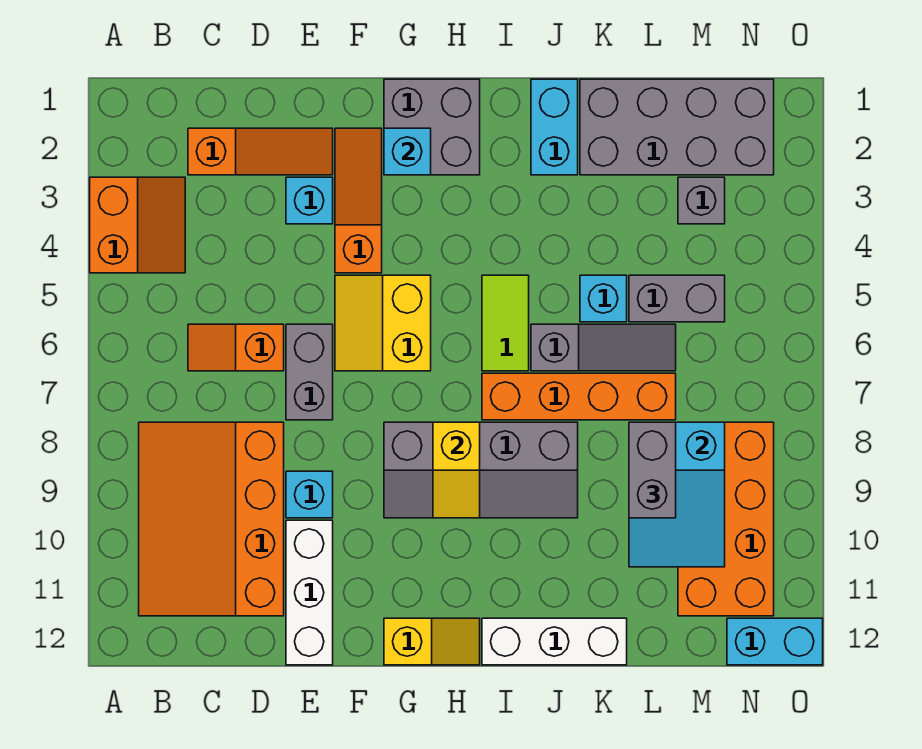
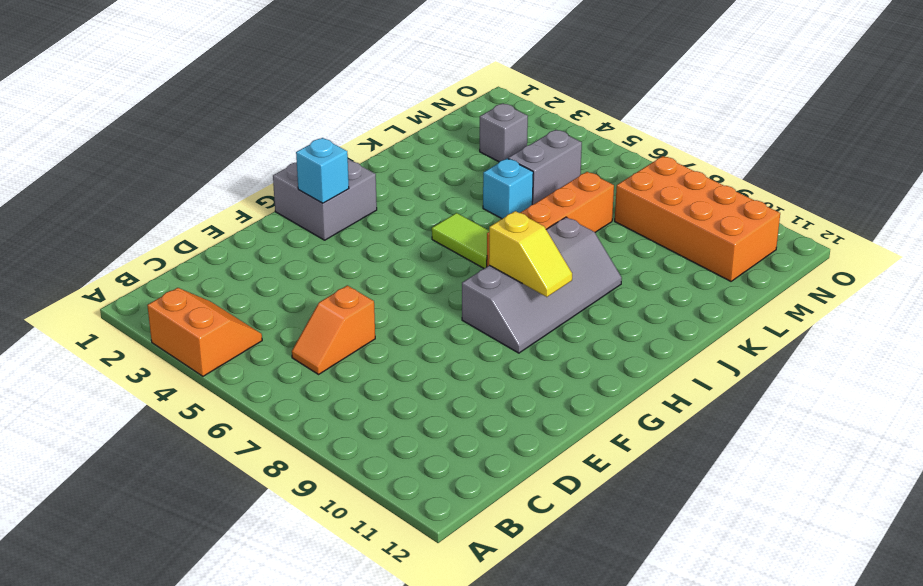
none -> orange slope B8:D11 level 1 top D
none -> orange slope C2:E2 level 1 top C
none -> cyan brick E3 level 1

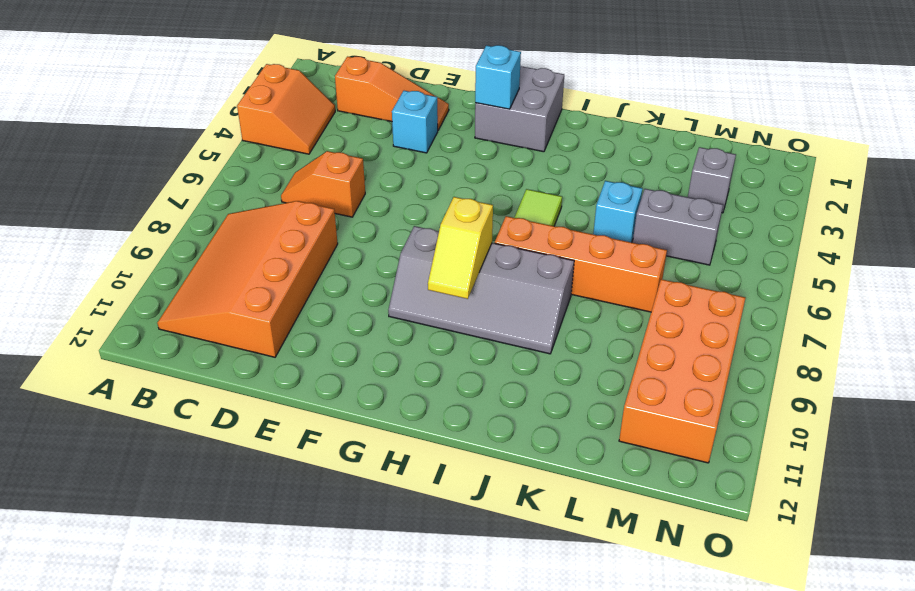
none -> grey brick E6:E7 level 1
none -> cyan brick E9 level 1
none -> white brick E10:E12 level 1

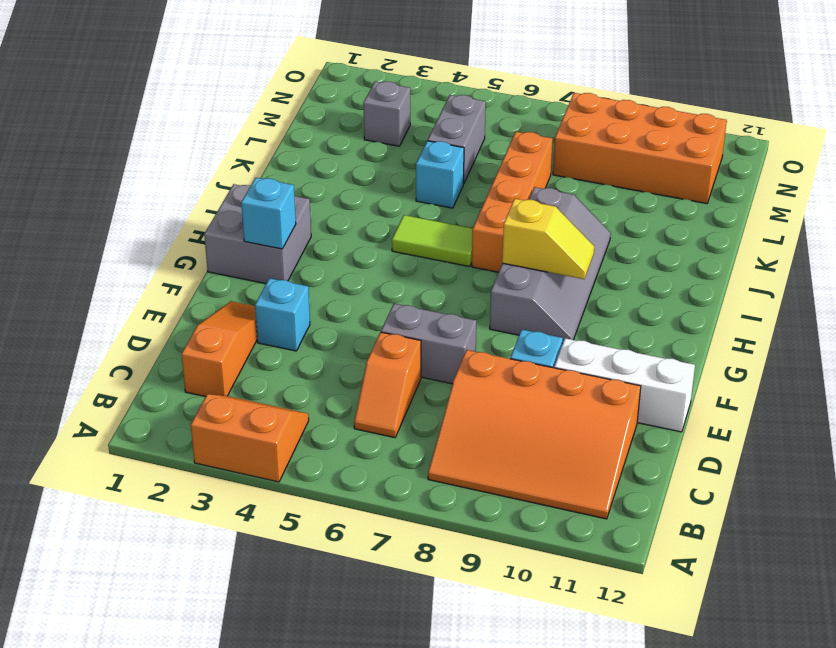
none -> orange slope F2:F4 level 1 top 4
none -> yellow slope F5:G6 level 1 top G
none -> yellow slope G12:H12 level 1 top G

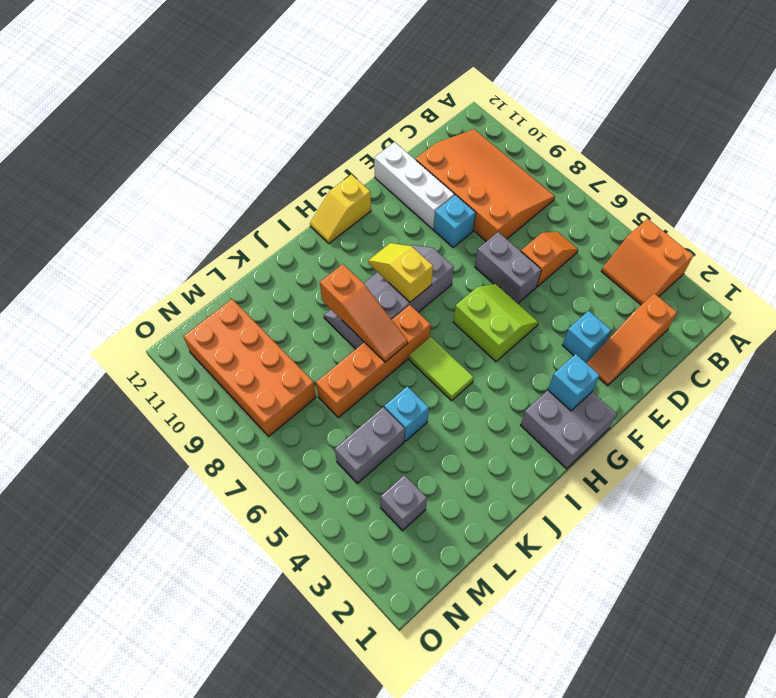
lime slope F5:G6 level 1 top G -> yellow slope F5:G6 level 1 top G
orange slope J7:J9 level 2 top 9 -> orange slope F2:F4 level 1 top 4
none -> white brick I12:K12 level 1
none -> cyan brick J1:J2 level 1
none -> grey slope J6:L6 level 1 top J

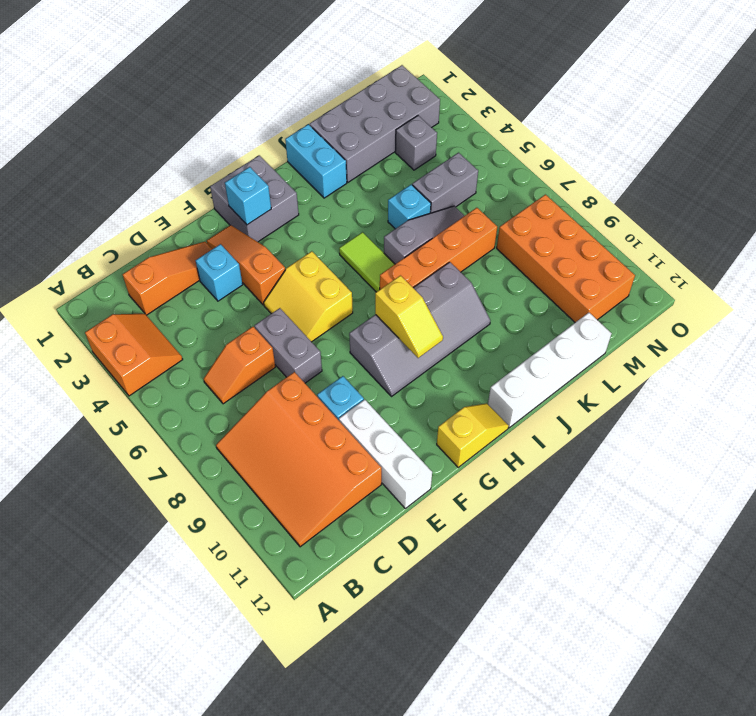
white brick I12:L12 level 1 -> white brick I12:K12 level 1
none -> cyan brick N12:O12 level 1
none -> cyan slope L8:M10 level 2 top 8
none -> grey brick L8:L9 level 3

